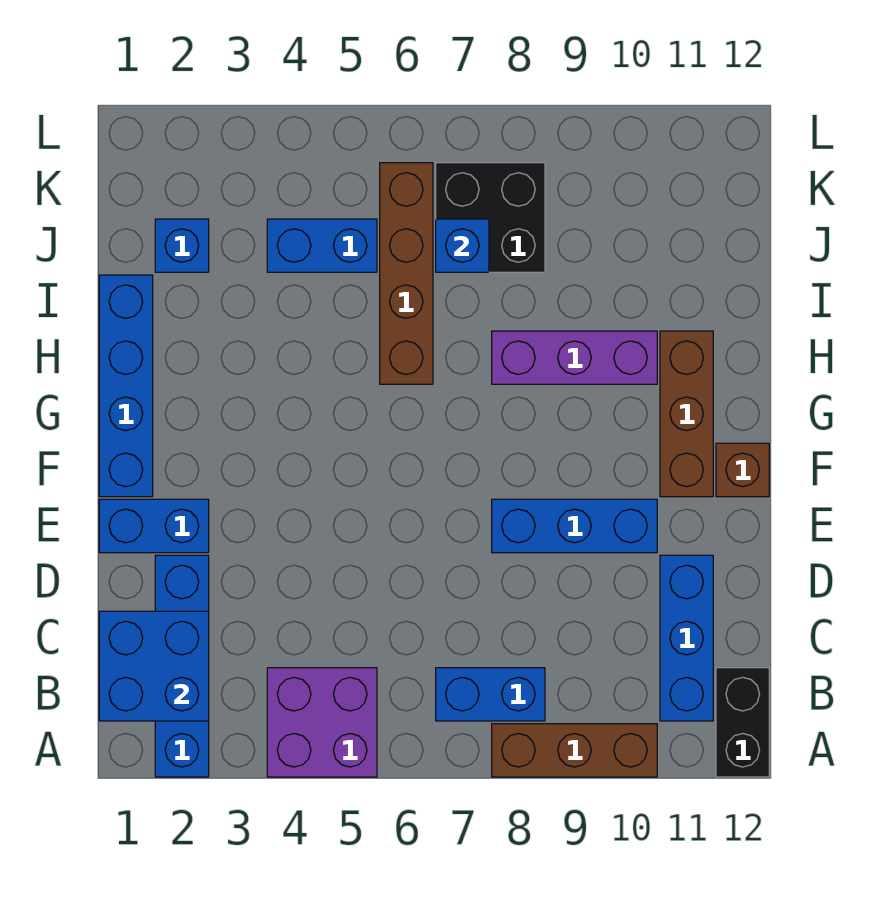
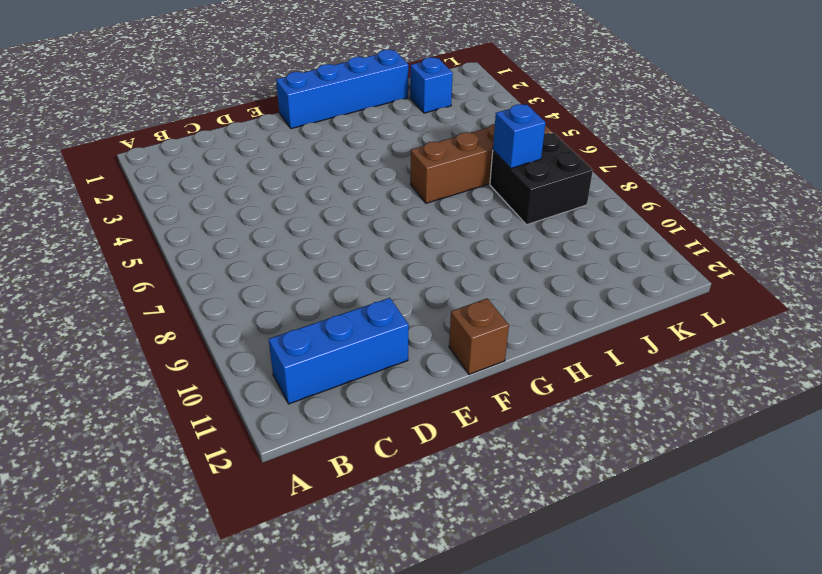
none -> blue brick A2:D2 level 1
none -> purple brick A4:B5 level 1
none -> brown brick A8:A10 level 1

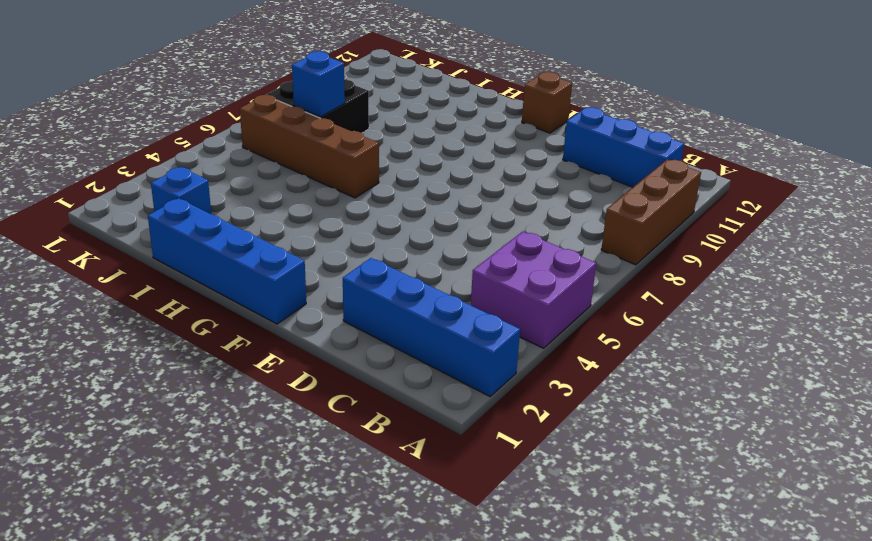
none -> black brick A12:B12 level 1
none -> blue brick B7:B8 level 1
none -> blue brick E1:E2 level 1

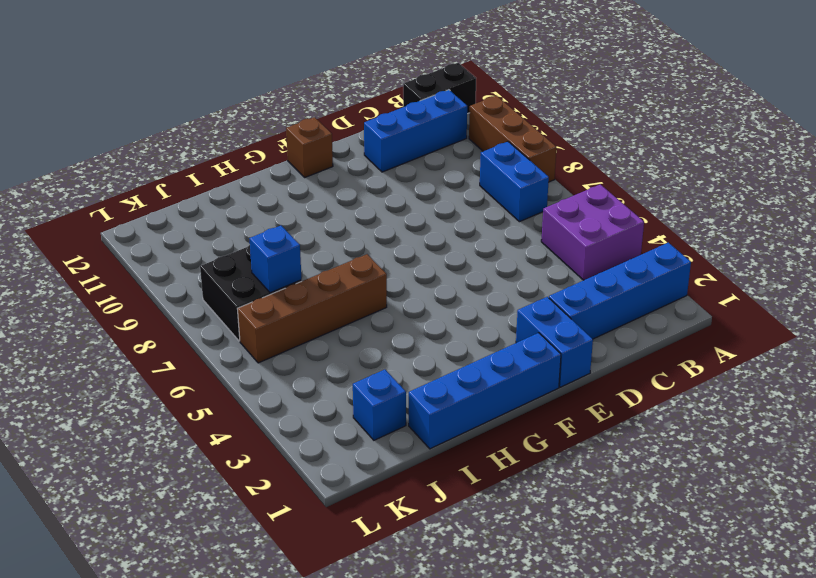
none -> blue brick E8:E10 level 1
none -> brown brick F11:H11 level 1
none -> purple brick H8:H10 level 1

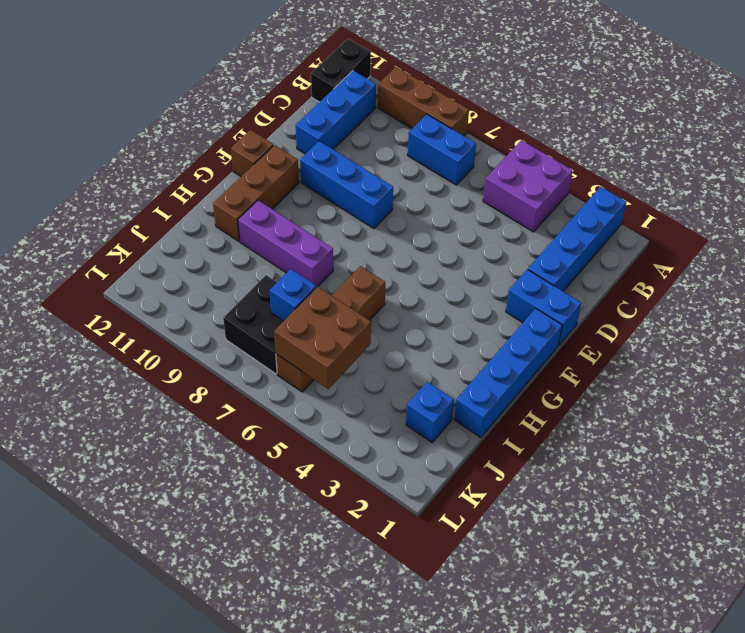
brown brick J5:K6 level 2 -> none
none -> blue brick J4:J5 level 1
none -> blue brick B1:C2 level 2

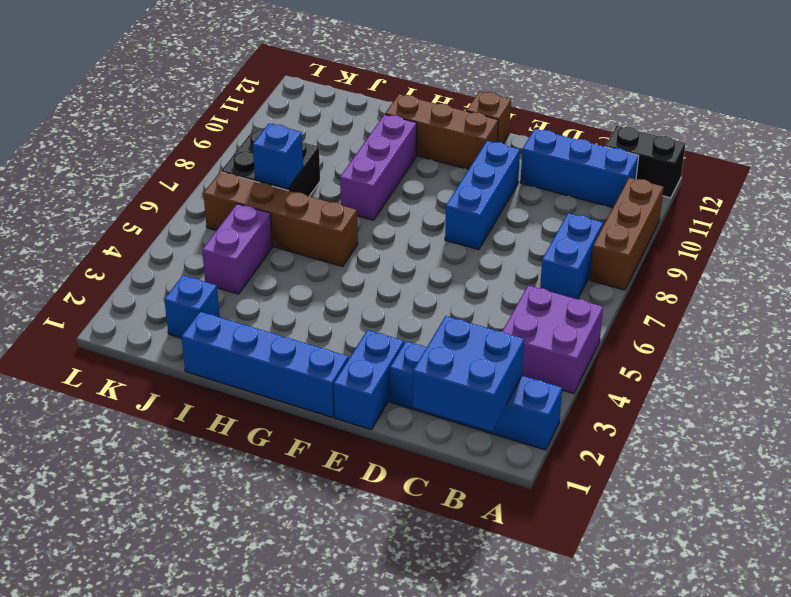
purple brick J4:J5 level 1 -> blue brick J4:J5 level 1

